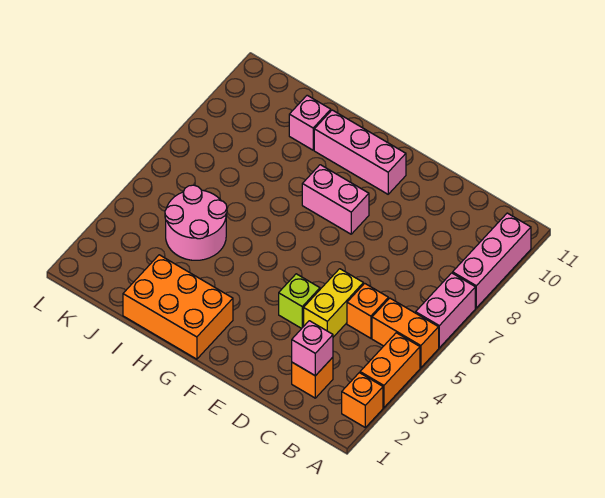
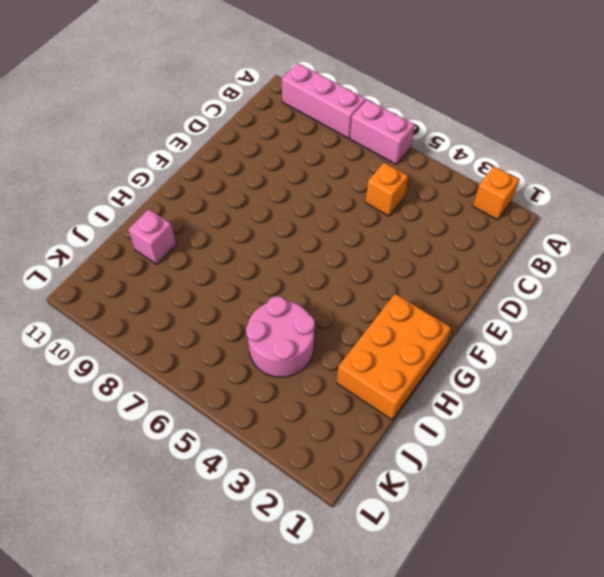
none -> orange brick A3:A4 level 1
none -> orange brick A5:B5 level 1
none -> orange brick C2 level 1

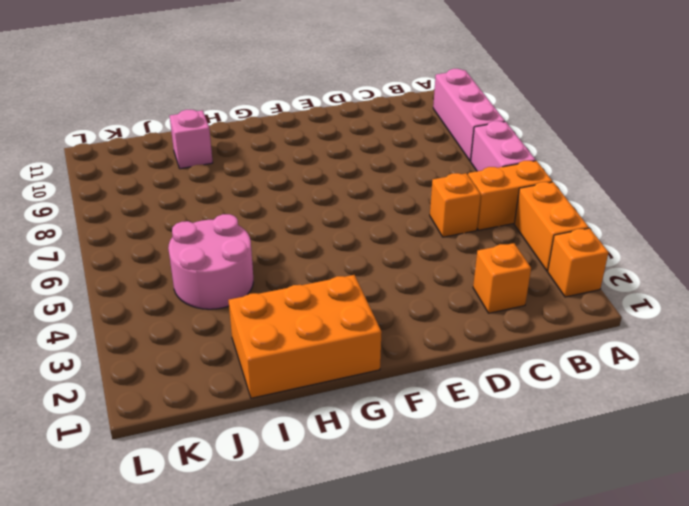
none -> yellow brick D4:D5 level 1
none -> lime brick E4 level 1
none -> pink brick F8:G8 level 1

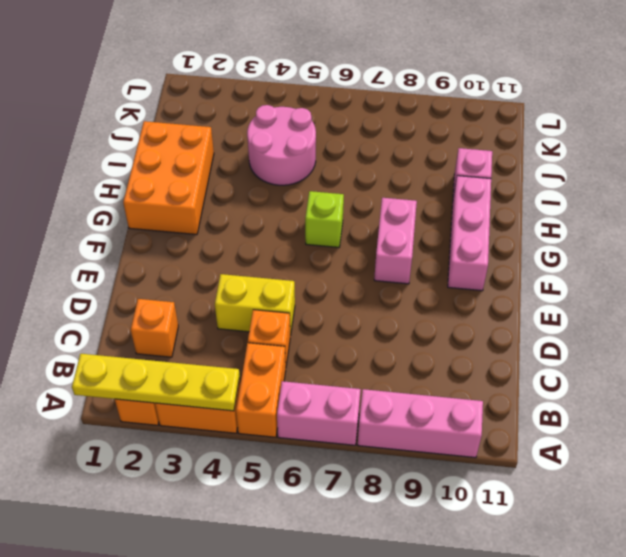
yellow plate A1:A4 level 2 -> none
lime brick G6 level 1 -> lime brick E4 level 1
none -> pink brick C2 level 2

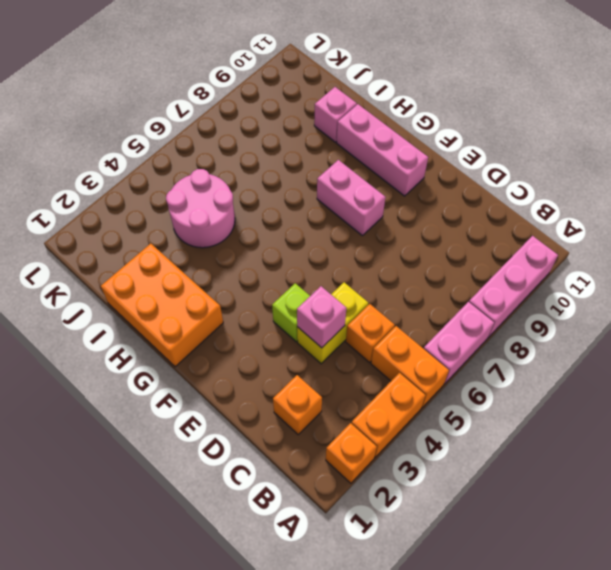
pink brick D4 level 2 -> pink brick C2 level 2

